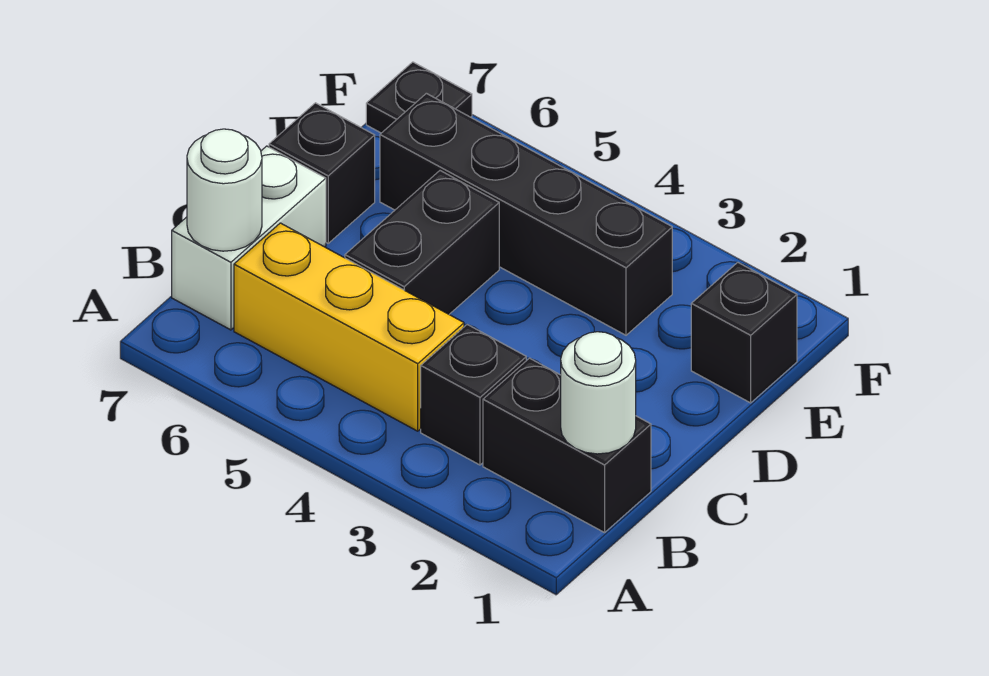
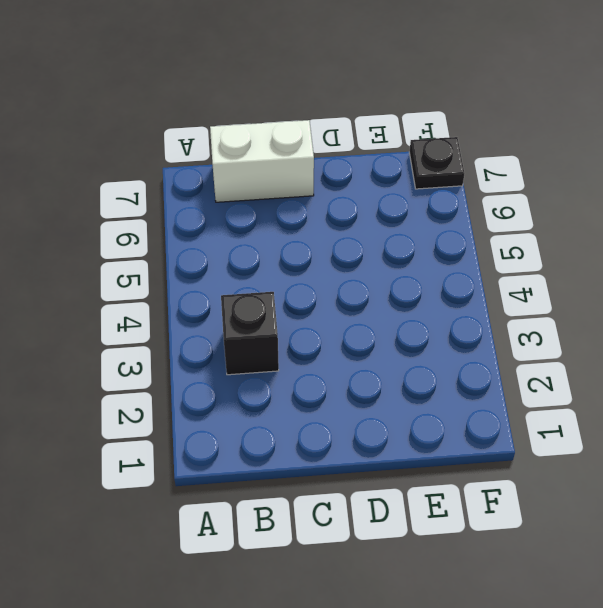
none -> black brick B1:B2 level 1
none -> yellow brick B4:B6 level 1

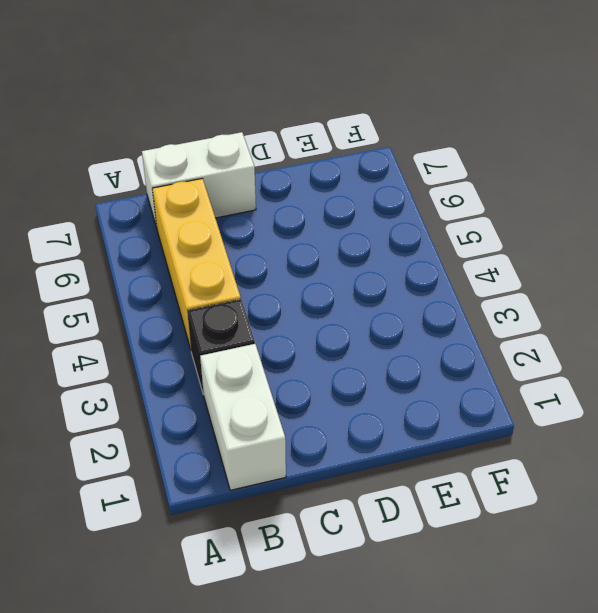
white brick B1:B2 level 1 -> black brick B1:B2 level 1
none -> black brick C5:D5 level 1
none -> black brick D7 level 1

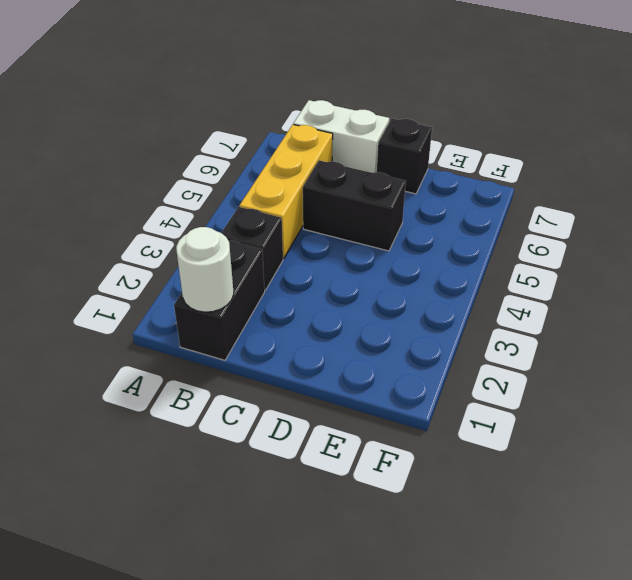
none -> black brick E1 level 1
none -> black brick E3:E6 level 1

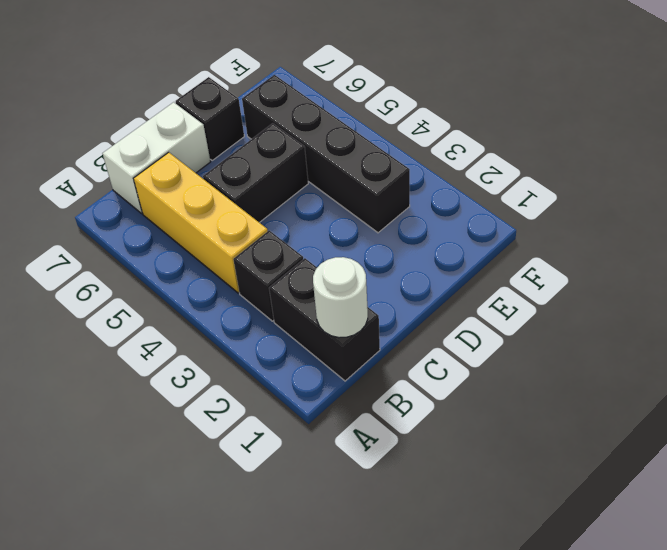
none -> black brick E1 level 1
none -> black plate F7 level 1

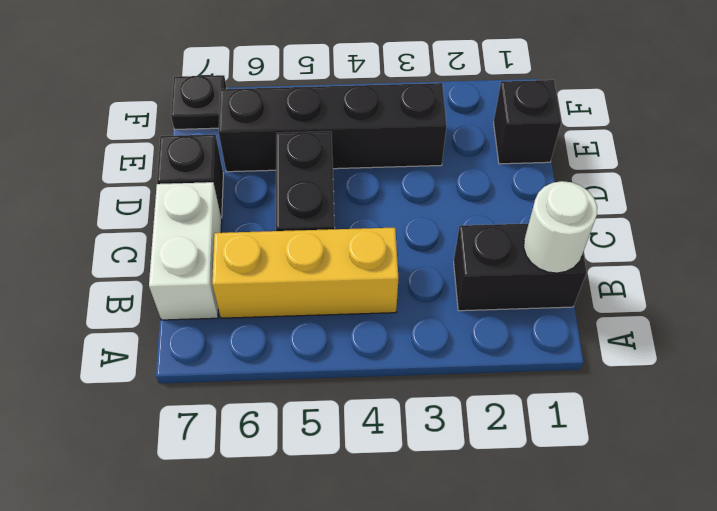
none -> black brick B3 level 1
none -> white round brick B7 level 2

